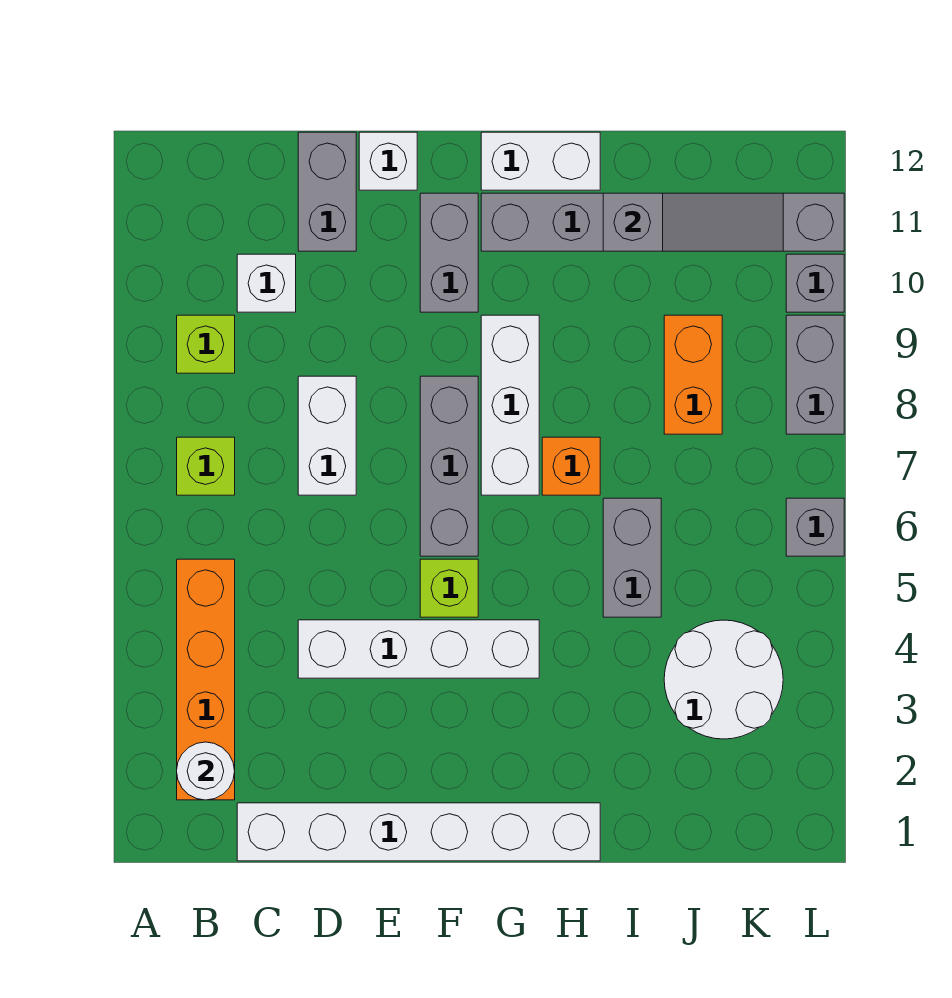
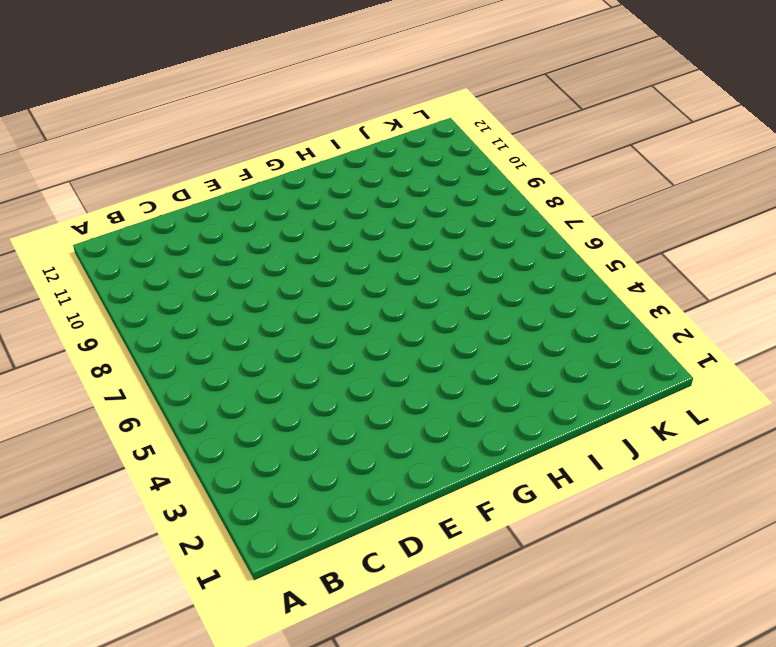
none -> orange brick B2:B5 level 1
none -> lime brick B7 level 1
none -> lime brick B9 level 1

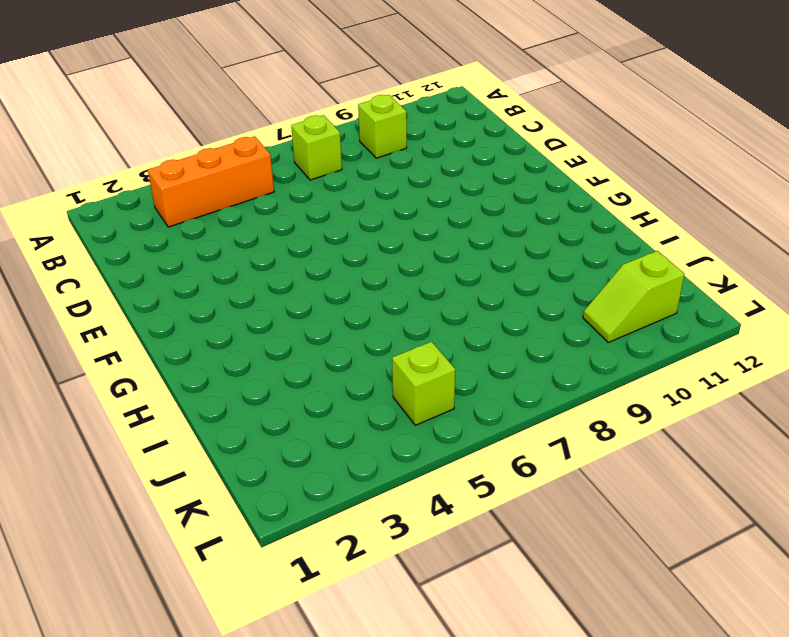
orange brick B3:B5 level 1 -> orange brick B2:B5 level 1
lime brick K5 level 1 -> lime brick F5 level 1
lime slope K10:K11 level 1 top 11 -> grey brick G11:L11 level 1
none -> white brick C1:H1 level 1
none -> white brick C10 level 1
none -> white brick D4:G4 level 1

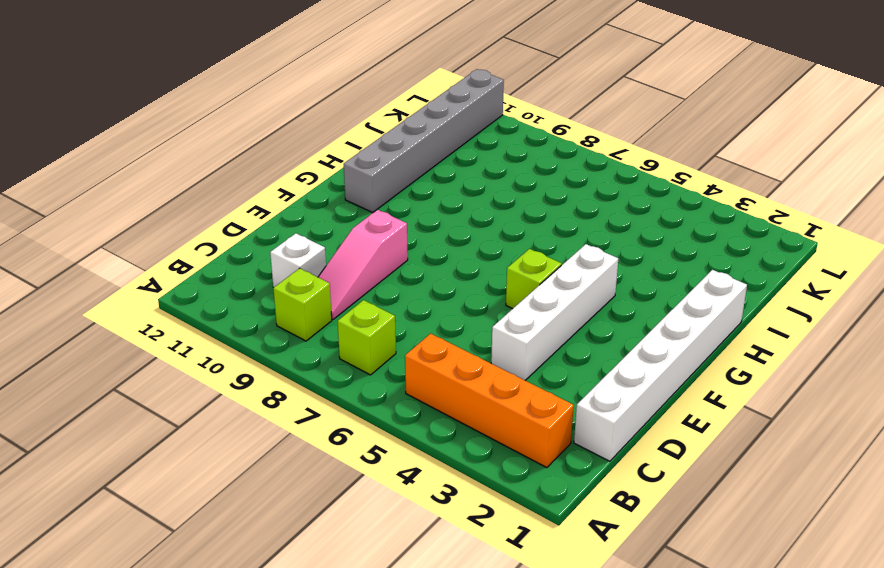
pink slope C9:E9 level 1 top E -> none
none -> white brick D7:D8 level 1
none -> grey brick D11:D12 level 1
none -> white brick E12 level 1

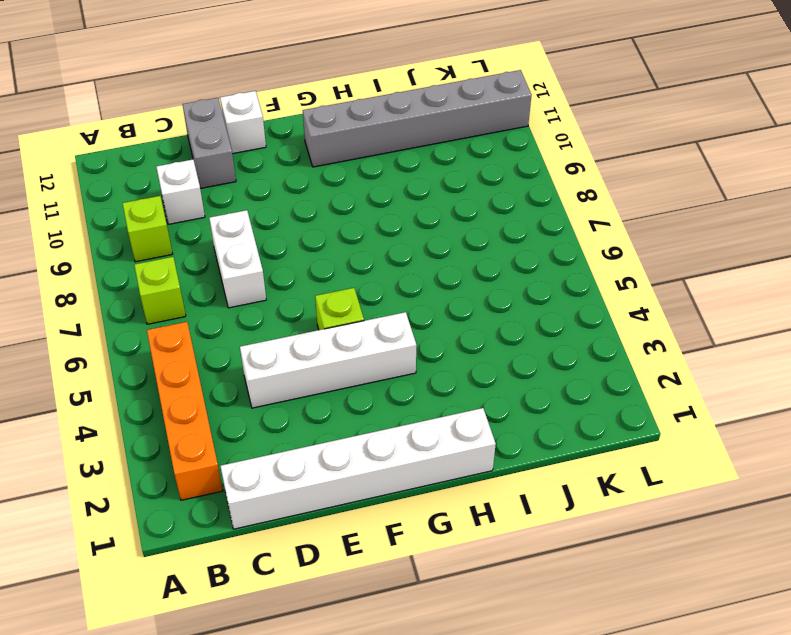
none -> grey brick F6:F8 level 1
none -> grey brick F10:F11 level 1
none -> white brick G7:G9 level 1

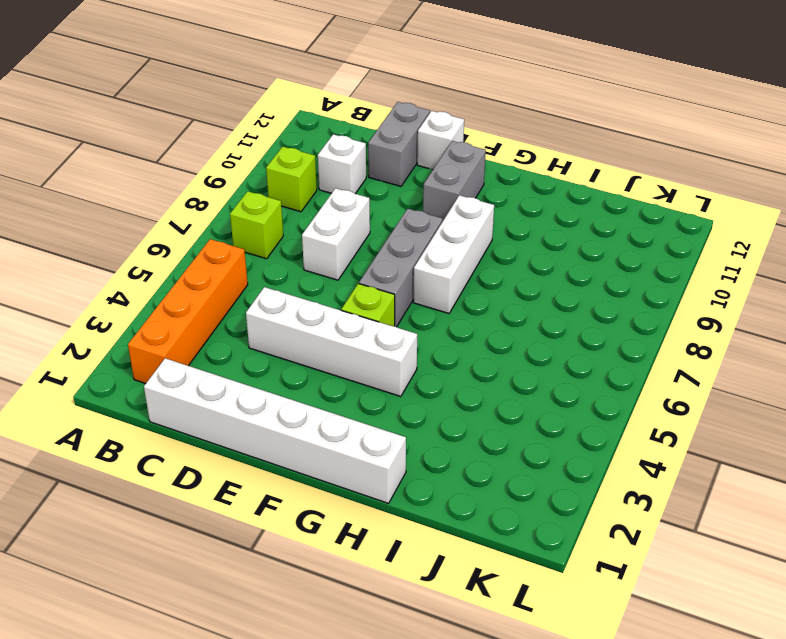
none -> grey brick G11:L11 level 1
none -> white brick G12:H12 level 1
none -> orange brick H7 level 1

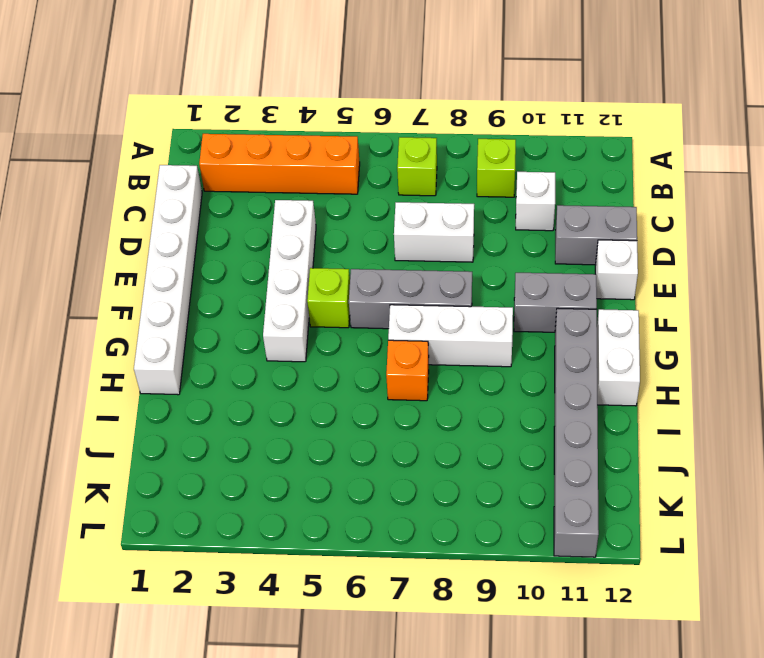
none -> grey brick I5:I6 level 1
none -> white round brick J3:K4 level 1
none -> orange brick J8:J9 level 1

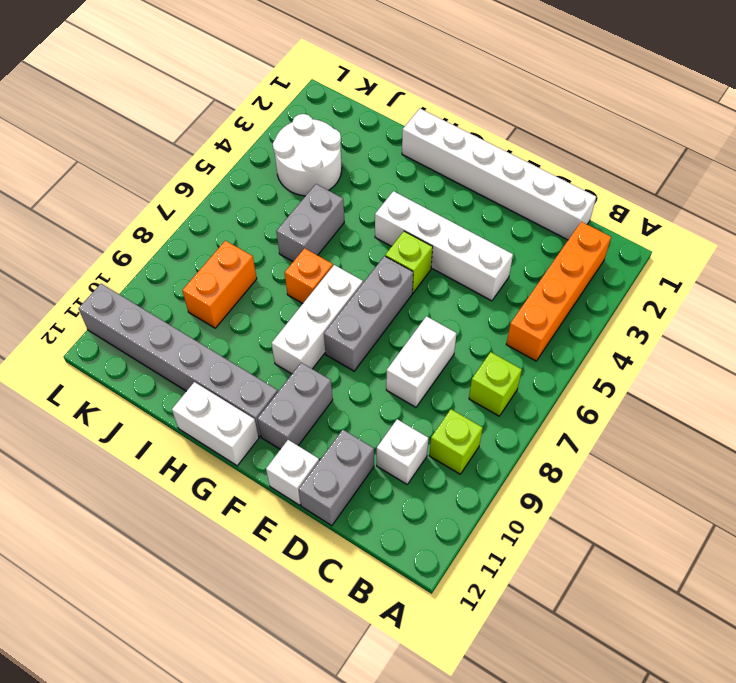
none -> grey brick L6 level 1
none -> grey brick L8:L9 level 1
none -> grey brick L10 level 1

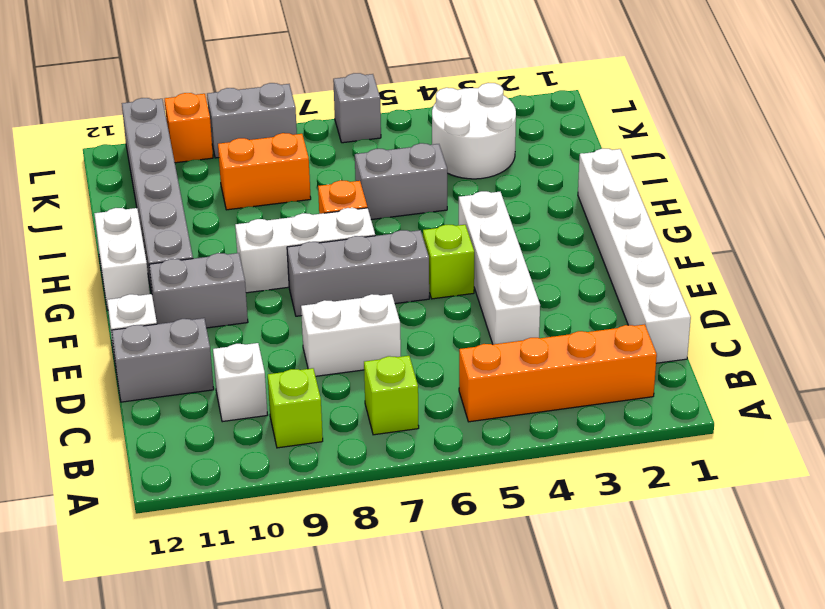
orange brick L10 level 1 -> grey brick L10 level 1
none -> white round brick B2 level 2
none -> grey slope I11:K11 level 2 top I

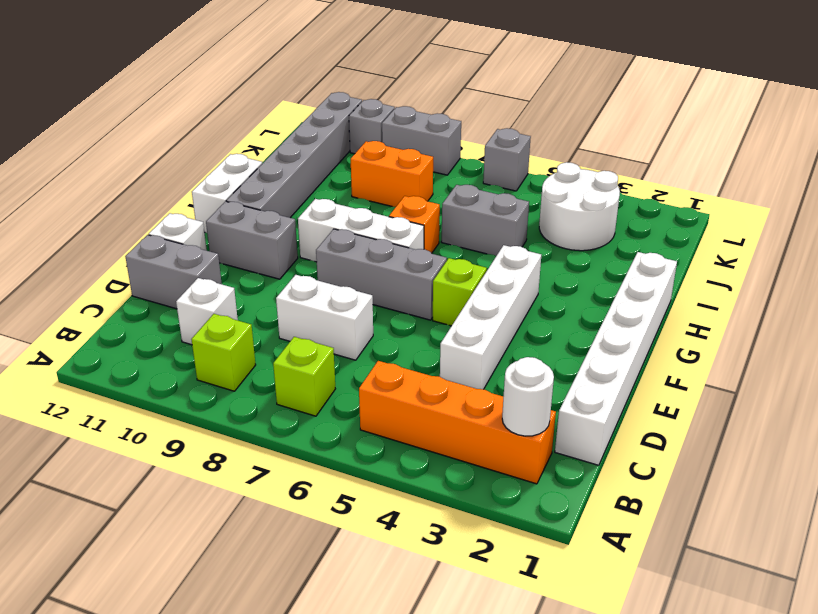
none -> grey slope I11:K11 level 2 top I

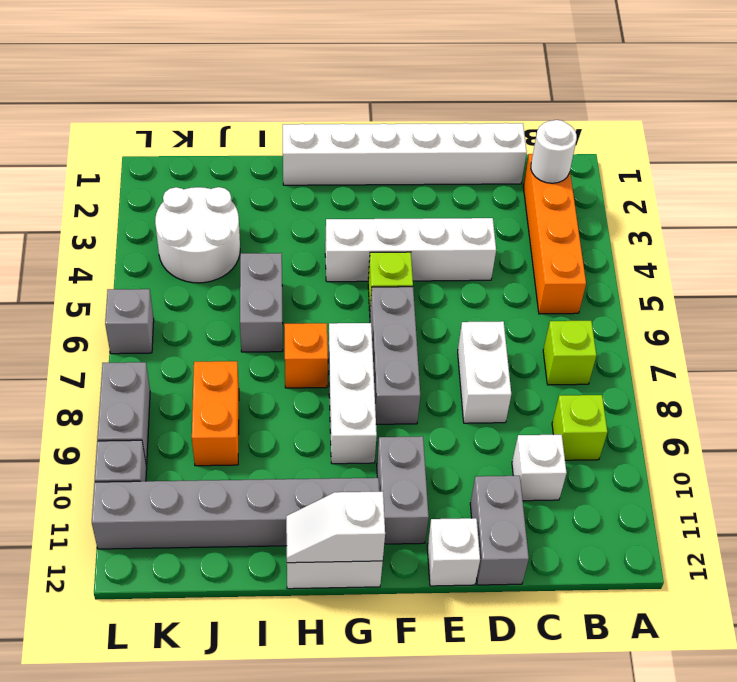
white slope G12:H12 level 2 top G -> none
none -> grey slope I11:K11 level 2 top I

